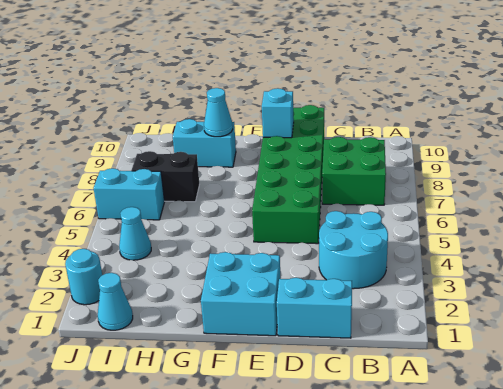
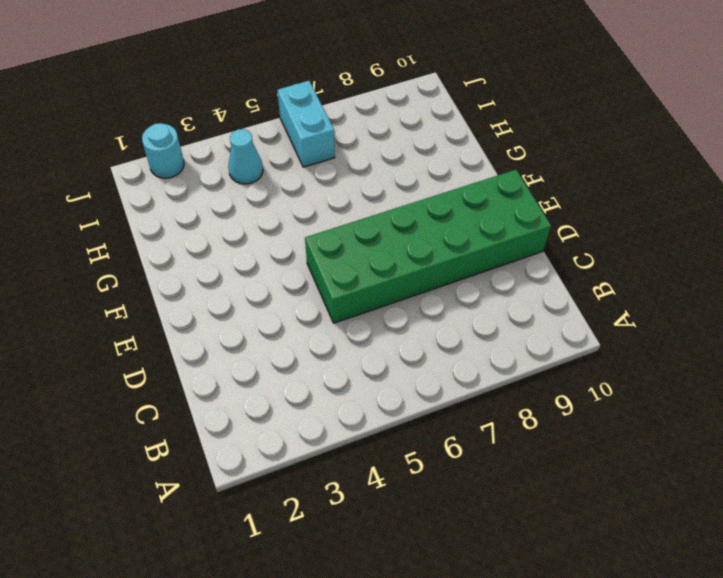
none -> cyan round brick B3:C4 level 1
none -> green brick B7:C8 level 1
none -> cyan brick C1:D1 level 1

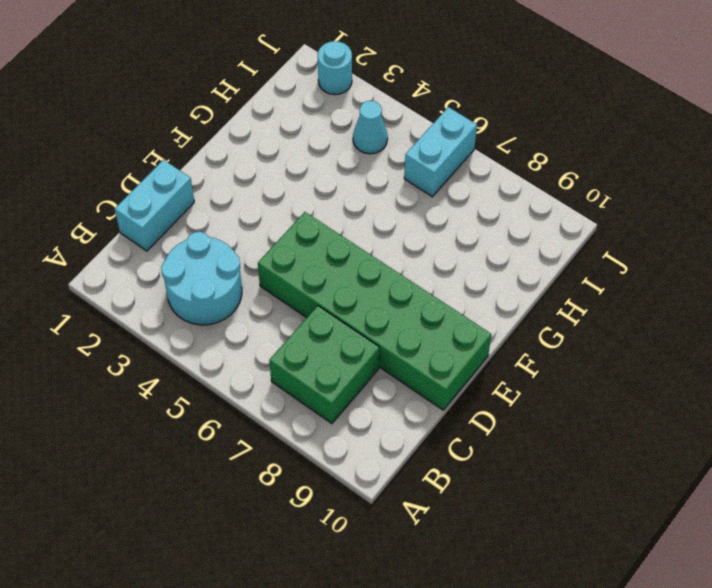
none -> cyan brick E1:F2 level 1
none -> cyan brick G9:H9 level 1
none -> black brick H7:I7 level 1

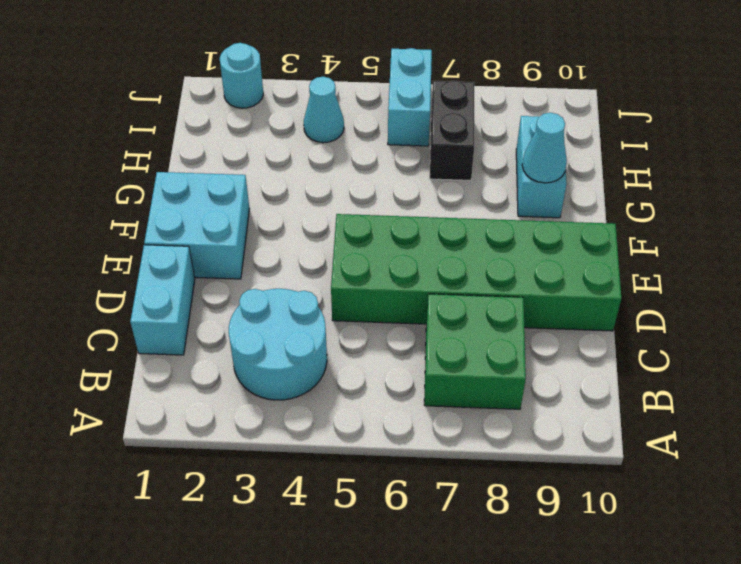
none -> cyan cone I1 level 1
none -> cyan brick E9 level 2

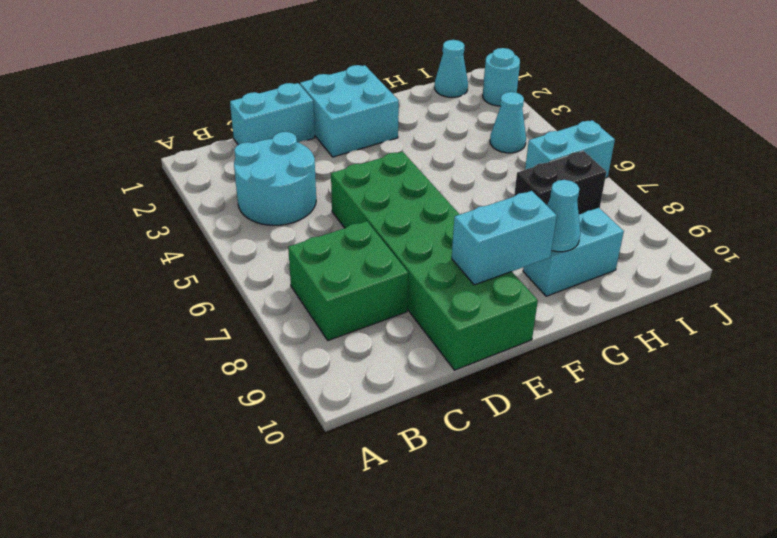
cyan brick E9:F9 level 2 -> cyan brick E9 level 2

